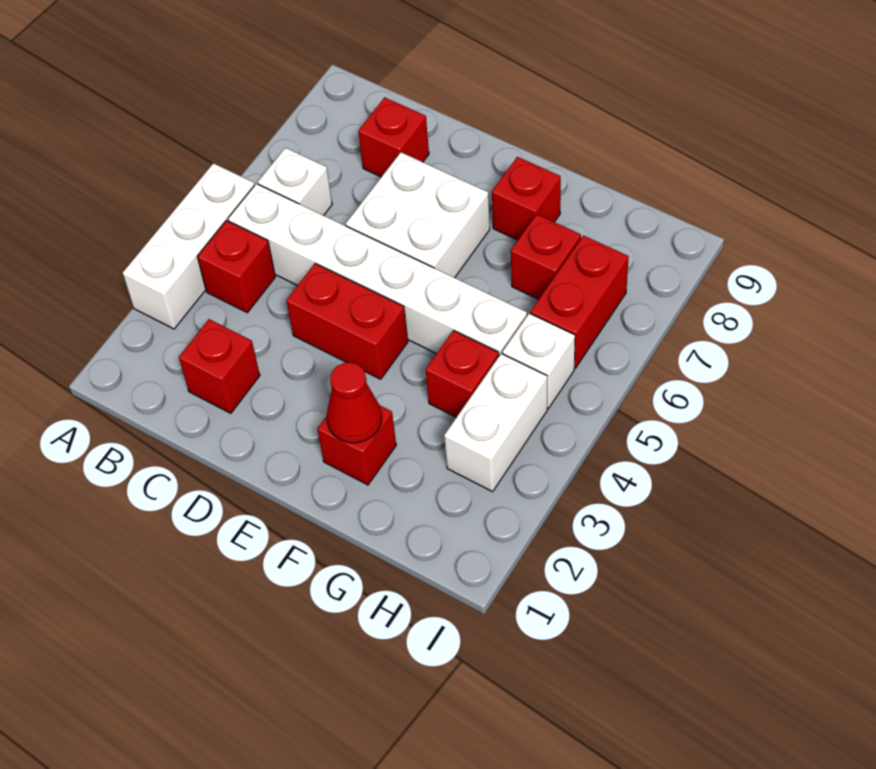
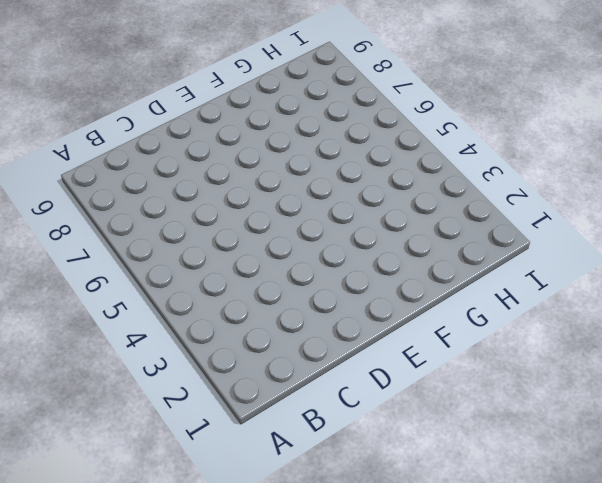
none -> white brick A3:A5 level 1
none -> red brick B4 level 1
none -> white brick B5:G5 level 1

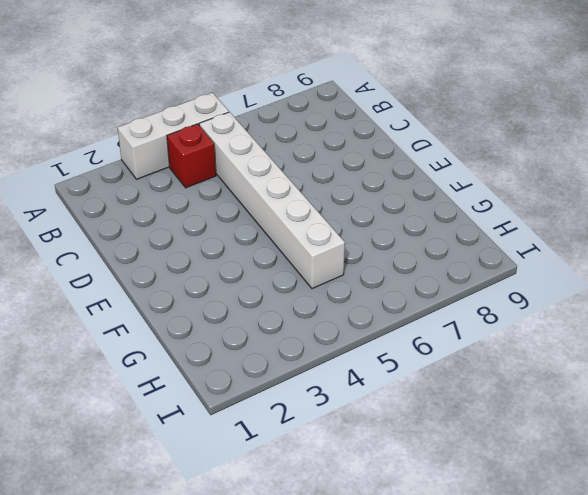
none -> white brick B6 level 1
none -> red brick C2 level 1
none -> red brick C8 level 1

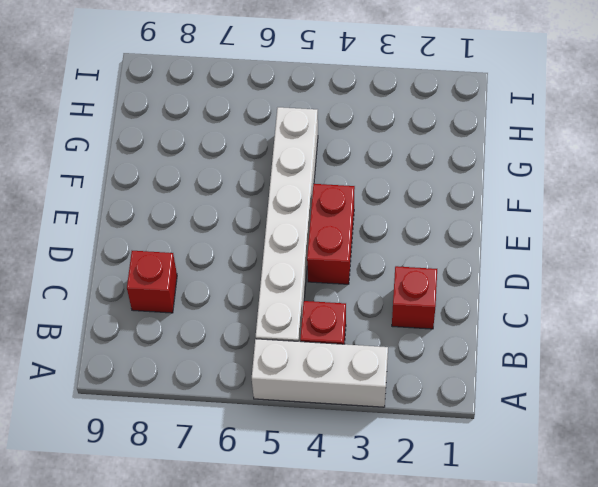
none -> white brick B6 level 1
none -> white brick D6:E7 level 1
none -> red brick F2 level 1

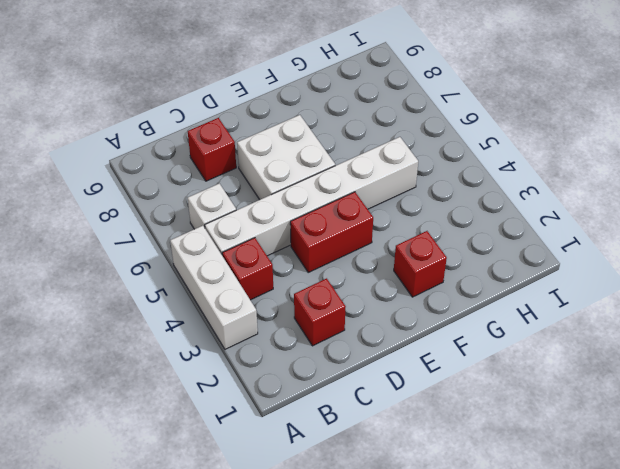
none -> red brick F8 level 1
none -> red brick G4 level 1
none -> red brick G7 level 1

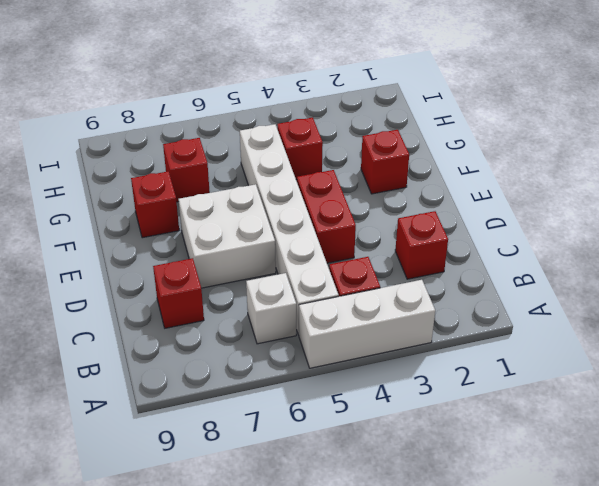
none -> white brick H3:H4 level 1
none -> white brick H5 level 1
none -> red brick H6:H7 level 1

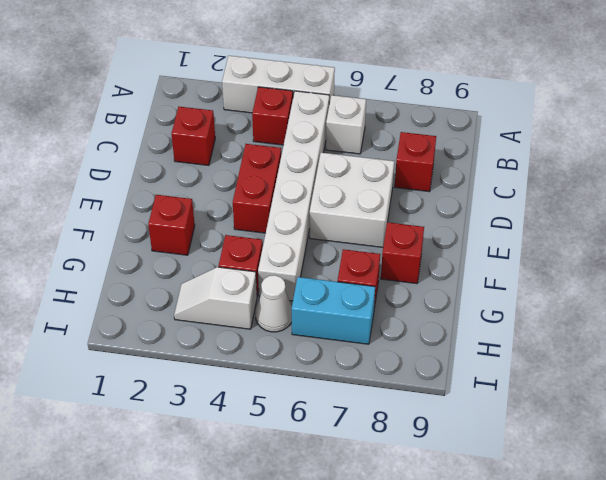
white slope H3:H4 level 1 top 4 -> white brick H3:H4 level 1
white cone H5 level 1 -> white brick H5 level 1
cyan brick H6:H7 level 1 -> red brick H6:H7 level 1
none -> red cone F2 level 2

